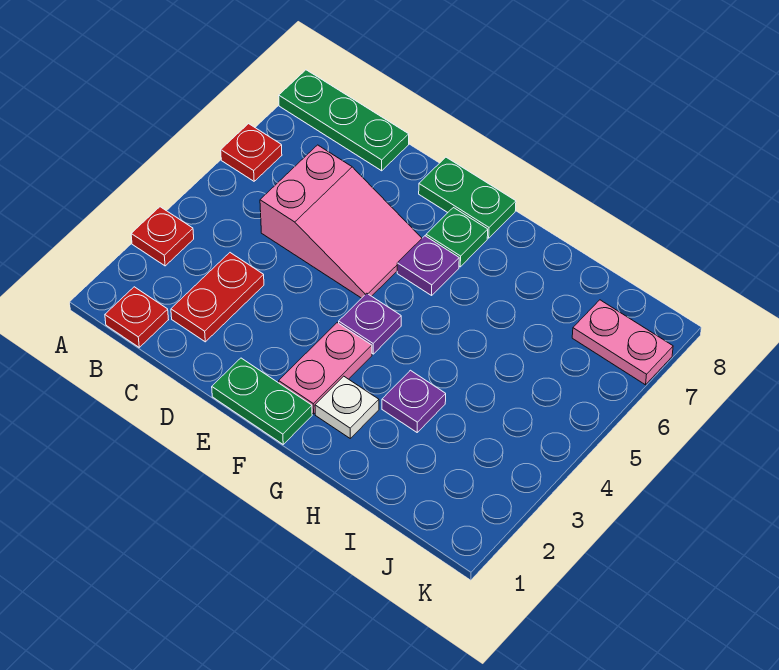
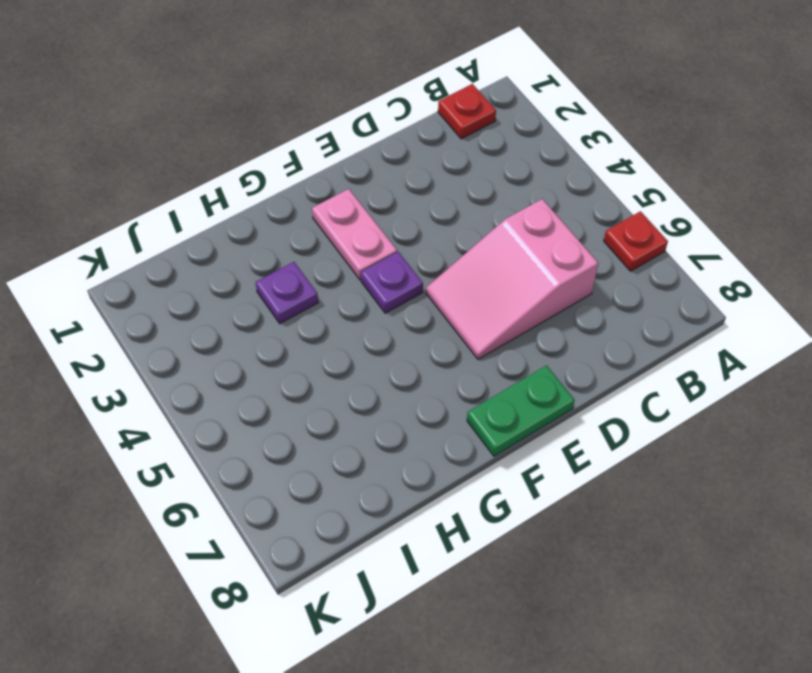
none -> red plate A3 level 1
none -> green plate A8:C8 level 1
none -> red plate C2:C3 level 1

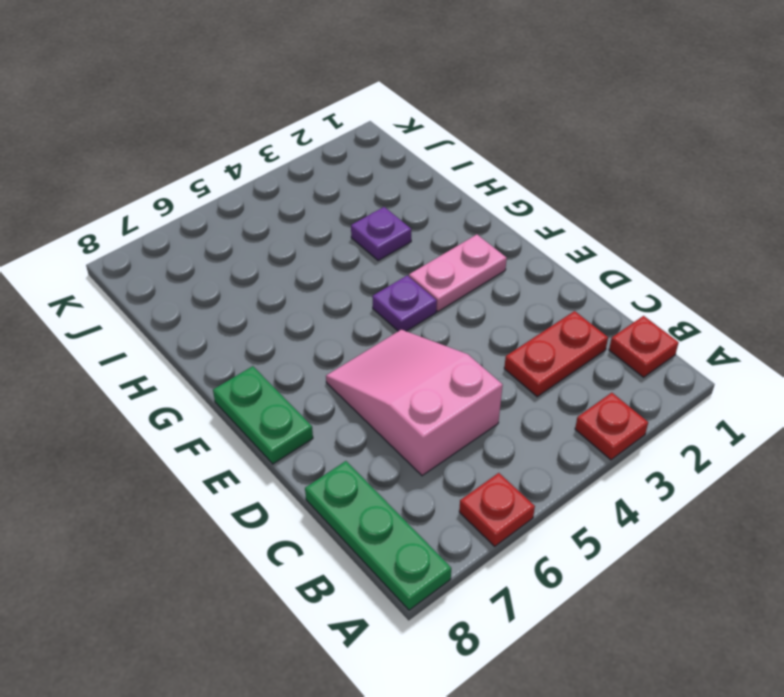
none -> green plate E1:F1 level 1
none -> purple plate F6 level 1
none -> green plate F7 level 1

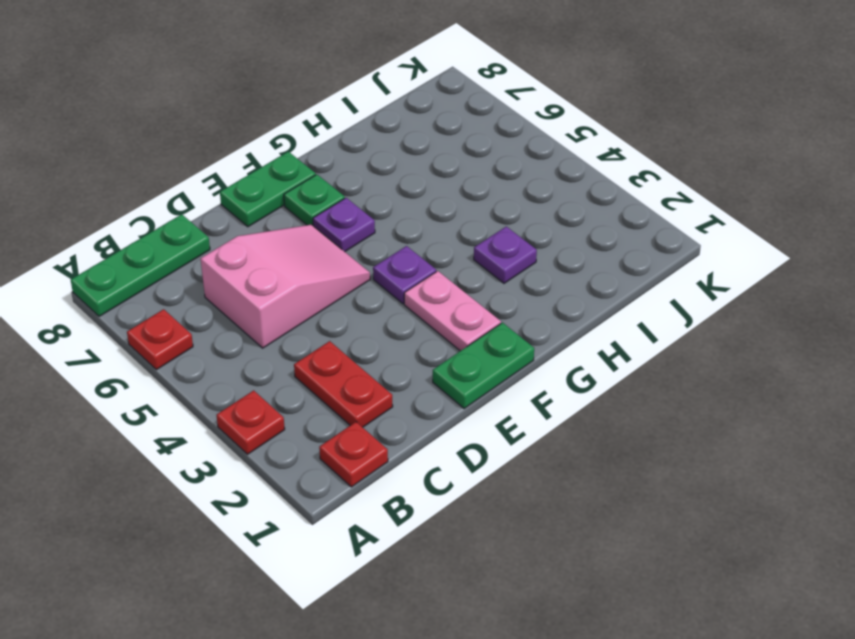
none -> white plate G2 level 1
none -> pink plate J7:K7 level 1

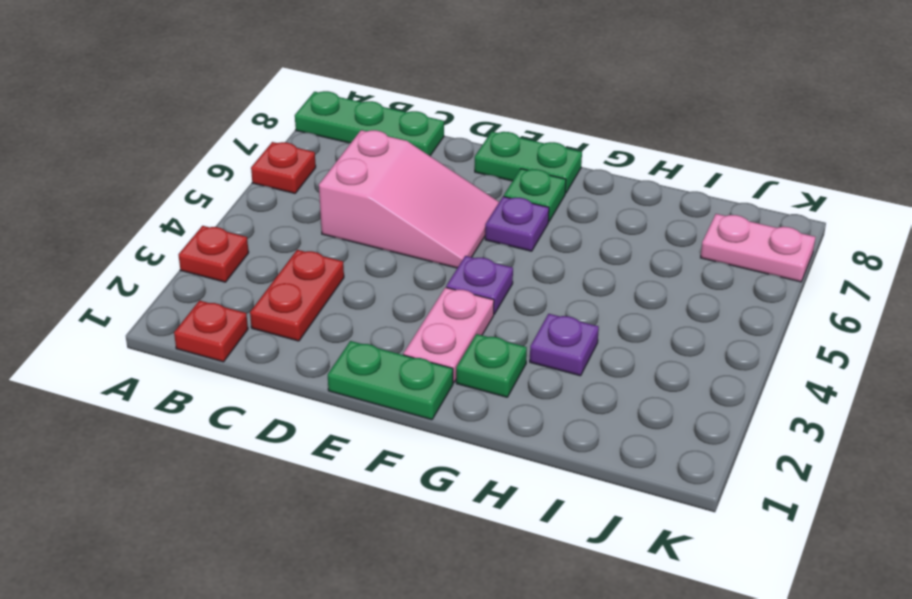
green plate G2 level 1 -> white plate G2 level 1

